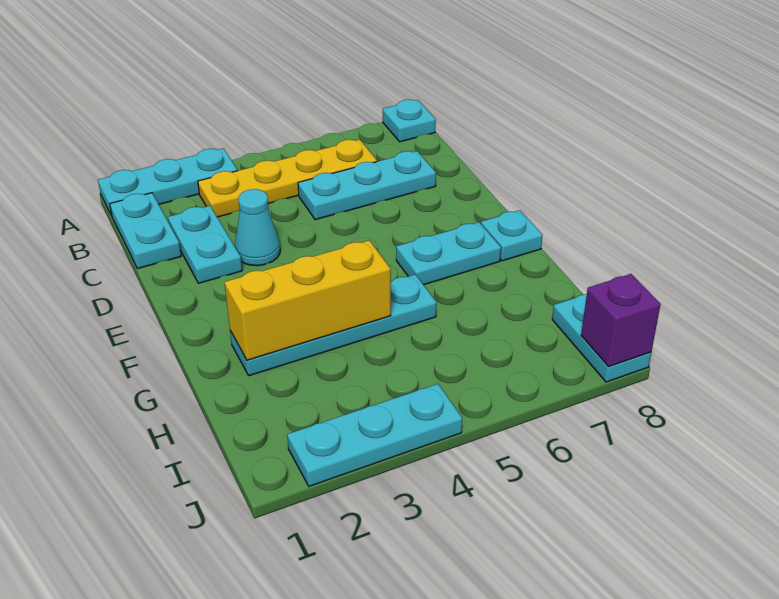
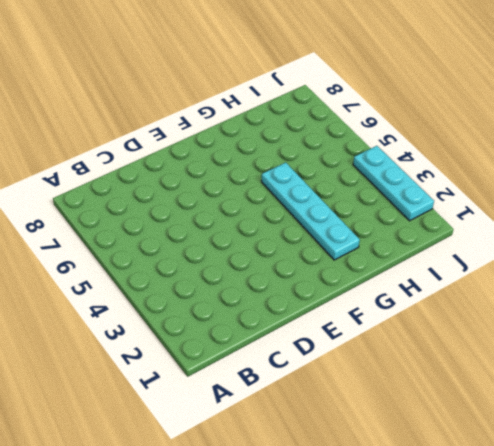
none -> cyan plate A1:A3 level 1
none -> cyan plate A8 level 1
none -> cyan plate B1:C1 level 1

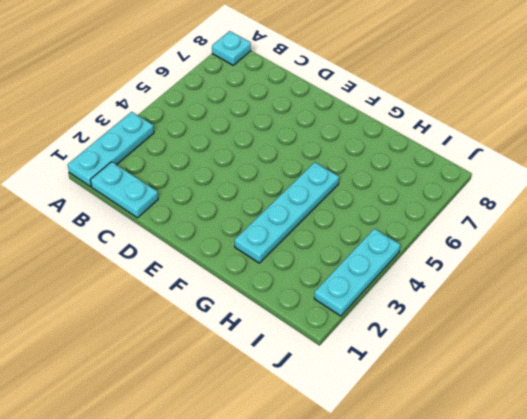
none -> yellow plate B3:B6 level 1
none -> cyan plate C2:D2 level 1
none -> cyan plate C5:C7 level 1

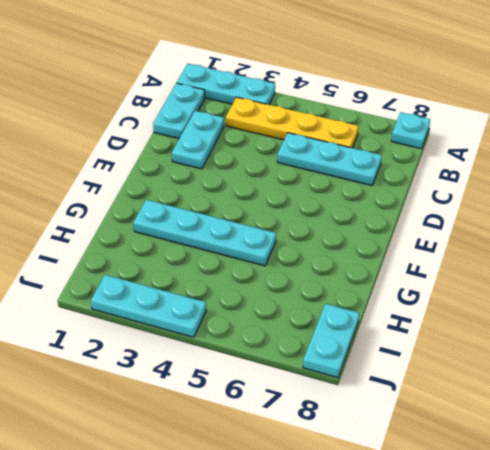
none -> cyan cone D3 level 1
none -> cyan plate F6:F7 level 1
none -> cyan plate F8 level 1

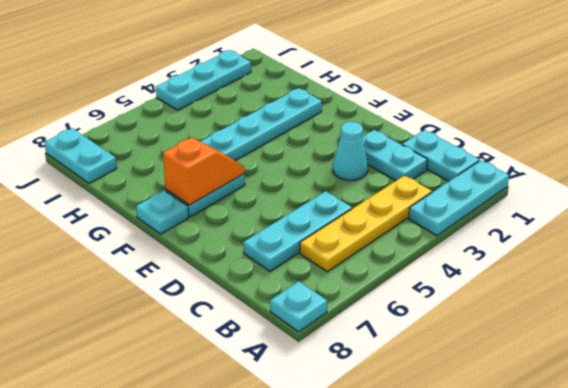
orange slope F6:F7 level 2 top 7 -> none
none -> yellow brick G2:G4 level 2
none -> purple brick J8 level 2

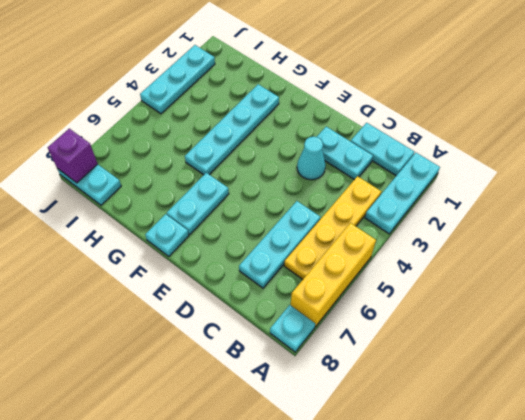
yellow brick A5:A7 level 1 -> yellow brick G2:G4 level 2

